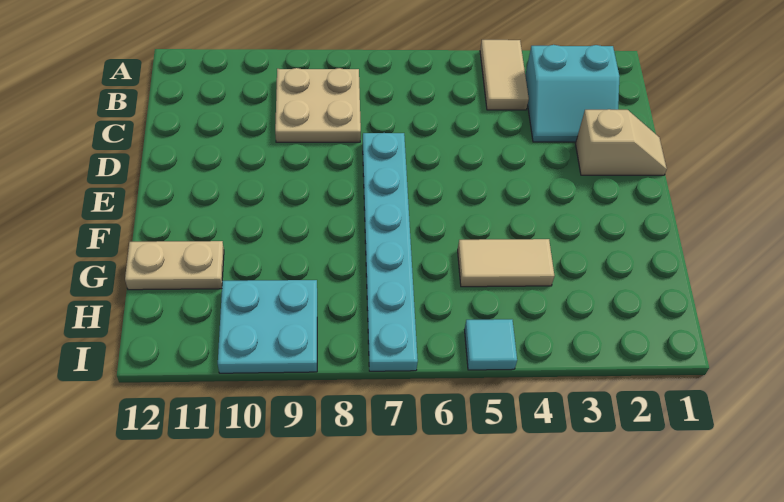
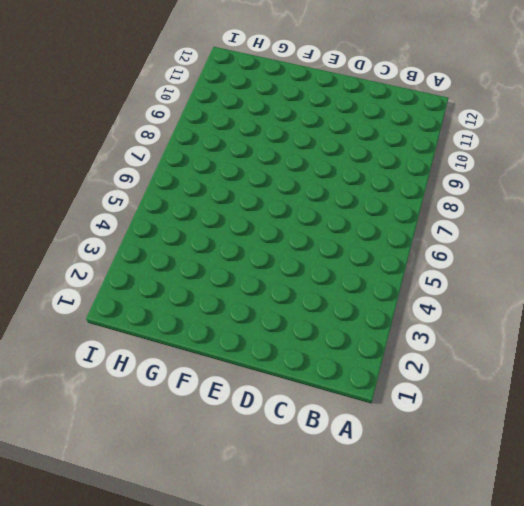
none -> tan tile A4:B4 level 1
none -> cyan slope B2:C3 level 1 top B

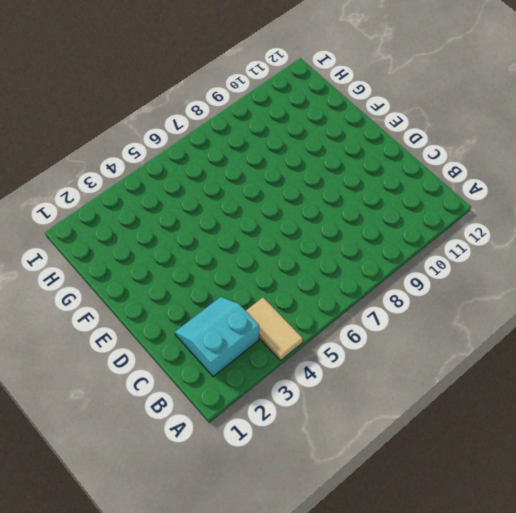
none -> tan plate B8:C9 level 1
none -> tan slope D1:D2 level 1 top 2

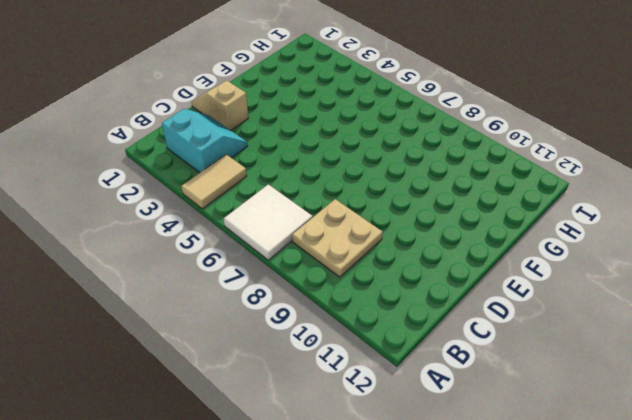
white tile A6:B7 level 1 -> none
none -> cyan plate D7:I7 level 1
none -> tan tile G4:G5 level 1

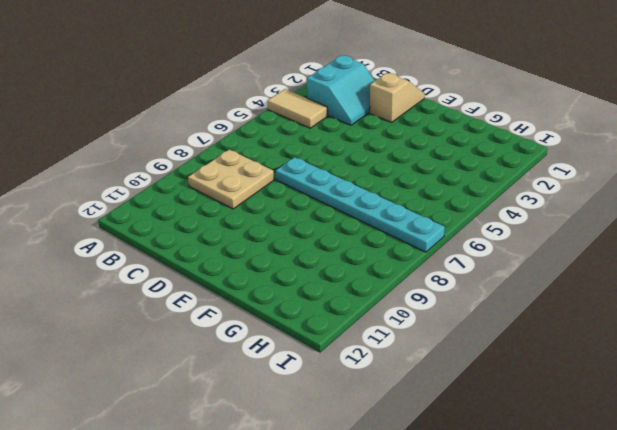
none -> tan tile G4:G5 level 1
none -> tan plate G11:G12 level 1

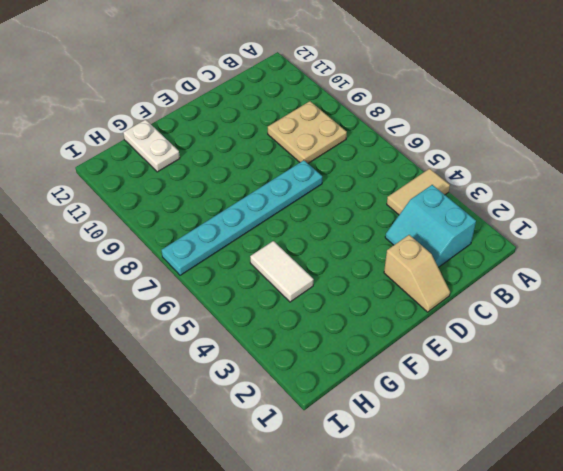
white tile G4:G5 level 1 -> tan tile G4:G5 level 1
white plate G11:G12 level 1 -> tan plate G11:G12 level 1
none -> cyan plate H9:I10 level 1
none -> cyan tile I5 level 1

